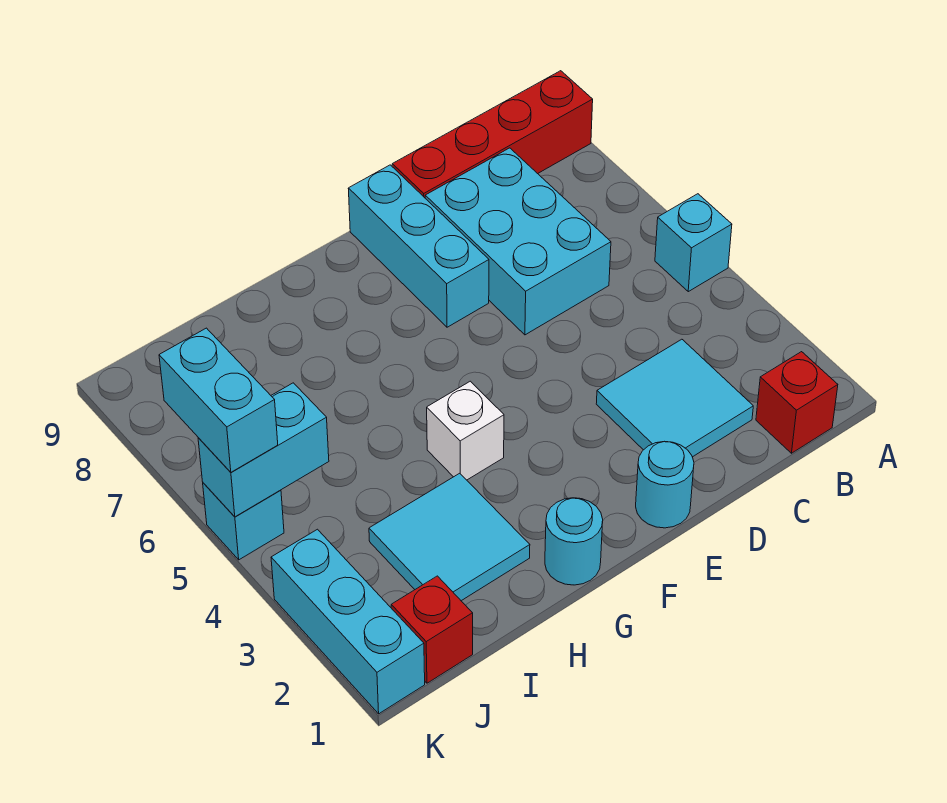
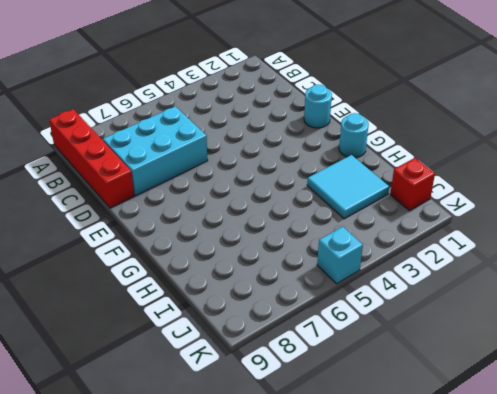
none -> cyan brick A5 level 1
none -> red brick B1 level 1
none -> cyan tile C2:D3 level 1

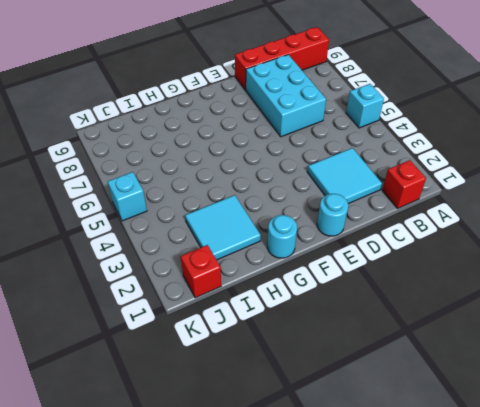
none -> cyan brick E7:E9 level 1
none -> white brick G4 level 1
none -> cyan brick K1:K3 level 1

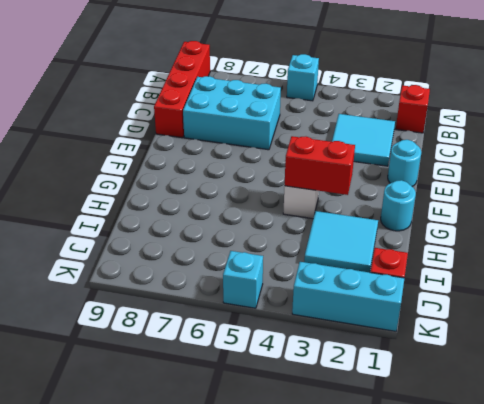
red brick G3:G4 level 2 -> none
none -> cyan brick E7:E9 level 1
none -> cyan brick J5:K5 level 2
none -> cyan brick K5:K6 level 3

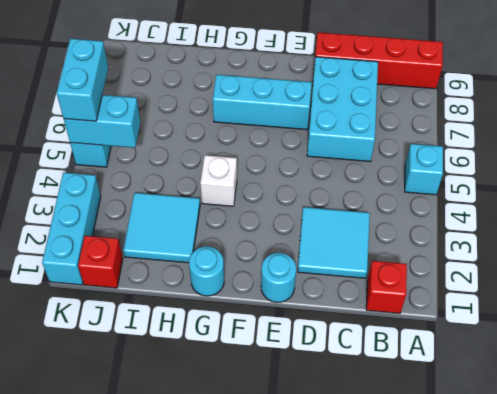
cyan brick E7:G7 level 1 -> cyan brick E7:E9 level 1

